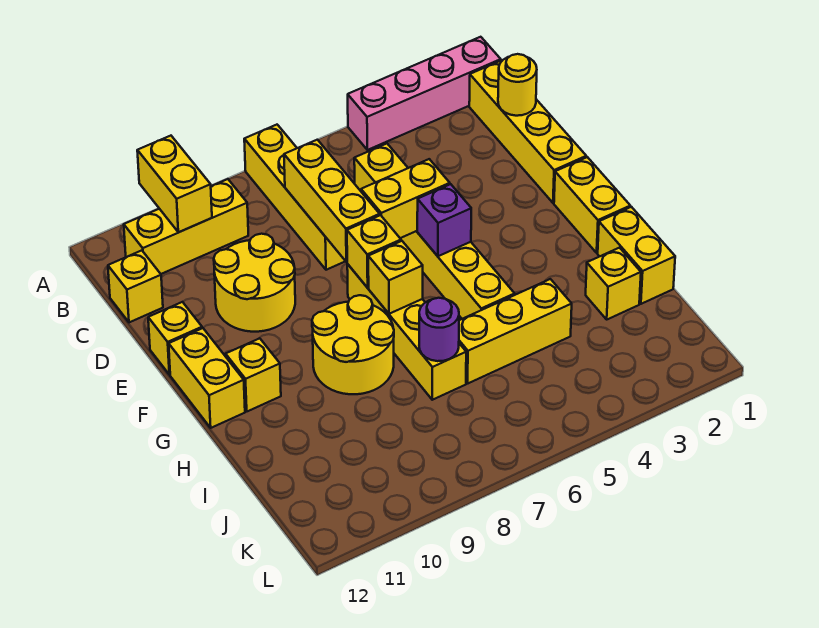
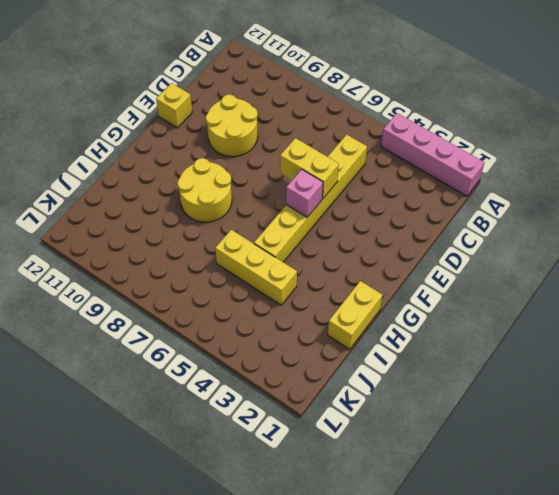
pink brick F5 level 2 -> purple brick F5 level 2
none -> yellow brick A7:D7 level 1
none -> yellow brick B1:E1 level 1
none -> yellow brick B9:B11 level 1

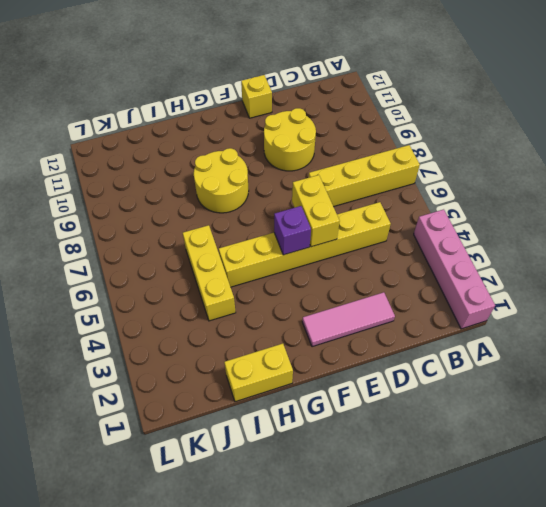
pink tile D2:F2 level 1 -> none
none -> yellow brick B1:E1 level 1
none -> yellow brick B9:B11 level 1
none -> yellow brick C12 level 1

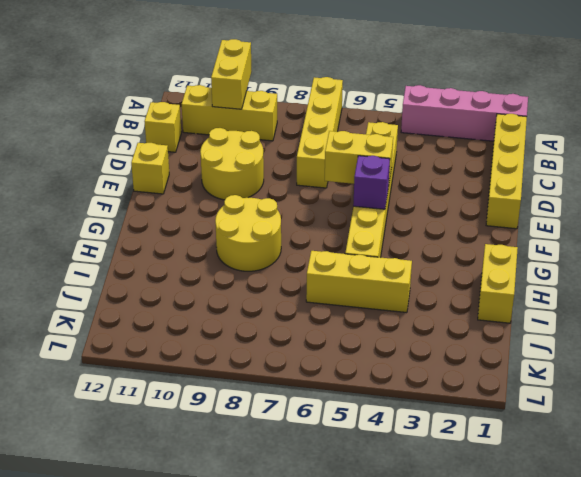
none -> yellow brick F1:G1 level 1
none -> yellow brick F7:I7 level 1
none -> yellow brick F12:G12 level 1

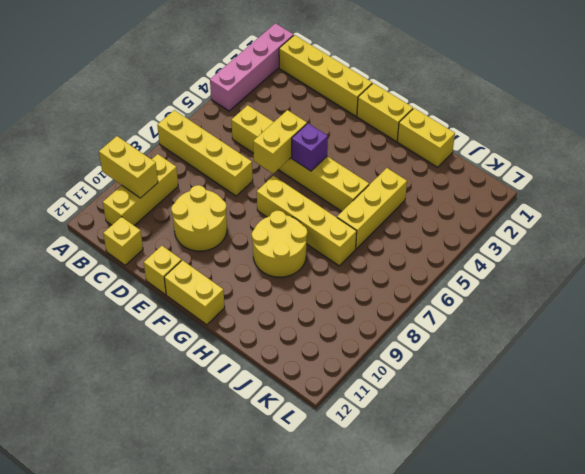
none -> yellow brick G11 level 1
none -> yellow brick I2 level 1
none -> yellow round brick C1 level 2

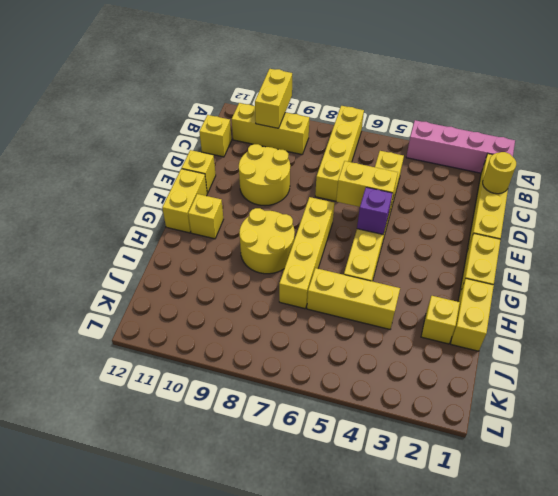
none -> yellow brick C7:E7 level 2
none -> yellow brick F7 level 2
none -> yellow brick G7 level 2

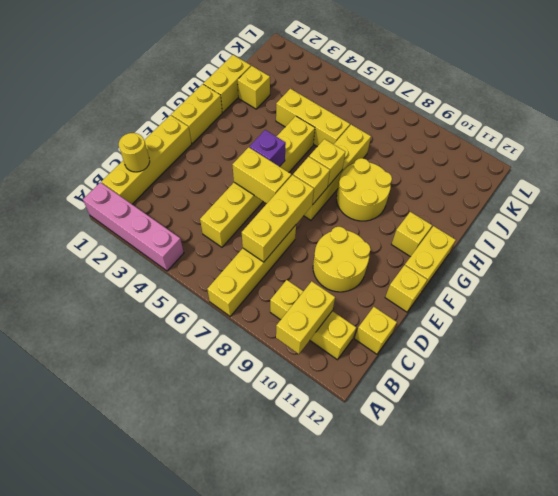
none -> purple round brick I7 level 2

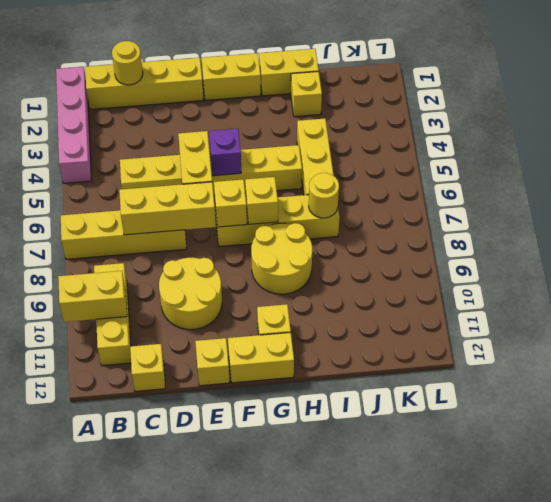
yellow round brick I7 level 2 -> purple round brick I7 level 2

